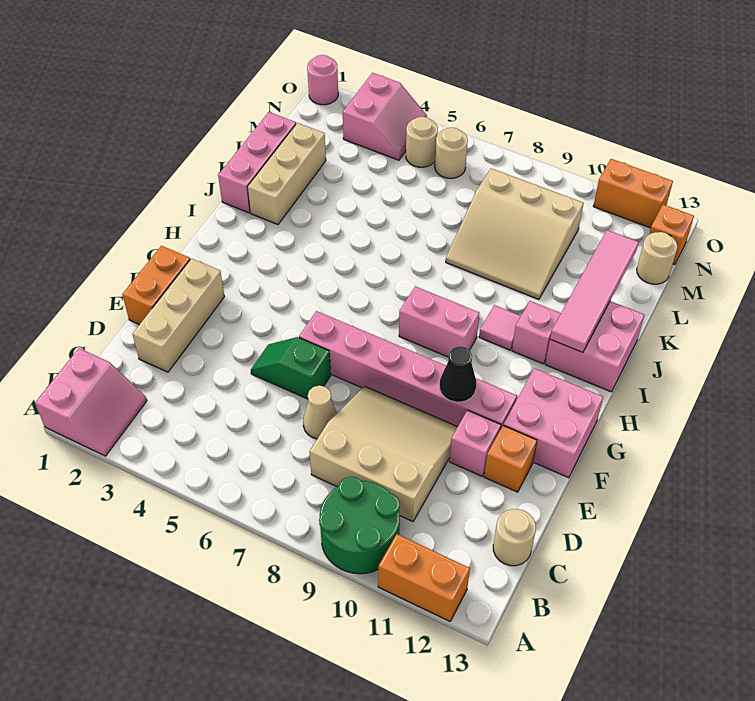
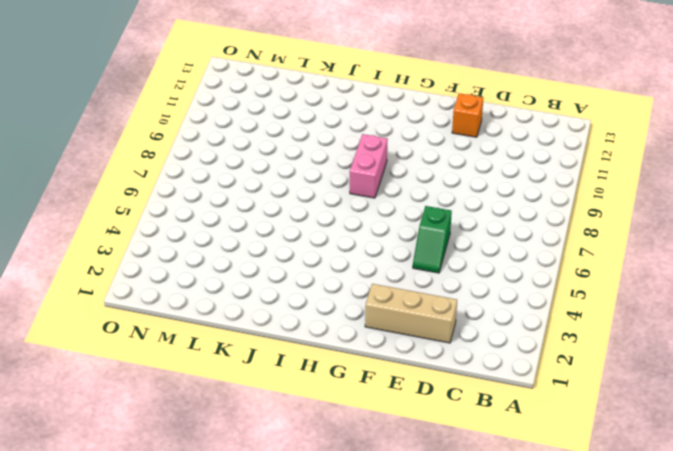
none -> pink slope A1:B2 level 1 top 1
none -> green round brick A9:B10 level 1
none -> orange brick A11:A12 level 1

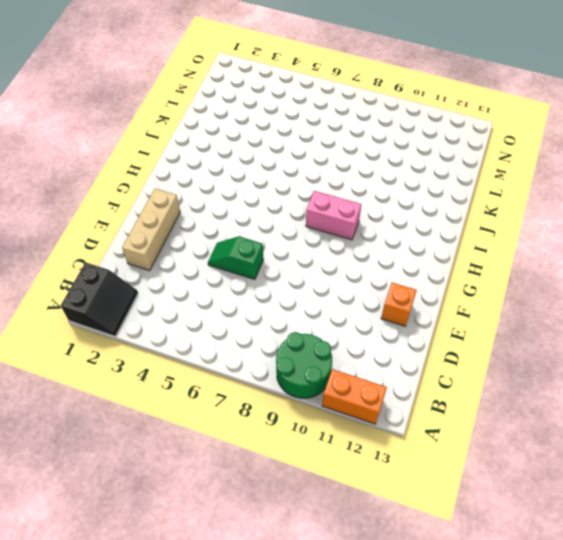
black slope A1:B2 level 1 top 1 -> pink slope A1:B2 level 1 top 1
none -> tan slope C8:E10 level 1 top C
none -> tan round brick C13 level 1
none -> tan cone D7 level 1

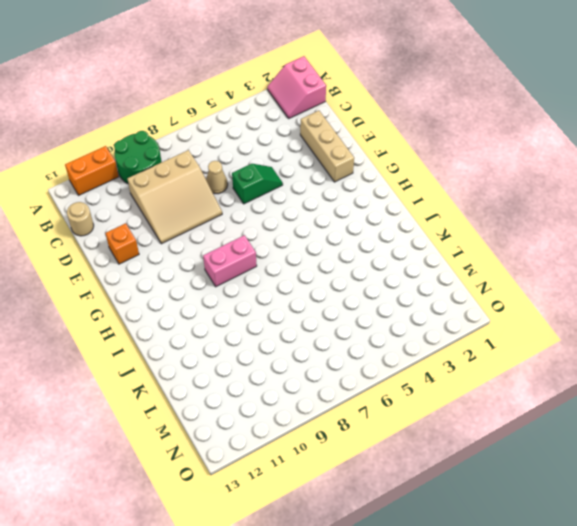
none -> orange brick E1:F1 level 1
none -> pink brick E11 level 1
none -> pink brick F6:F11 level 1

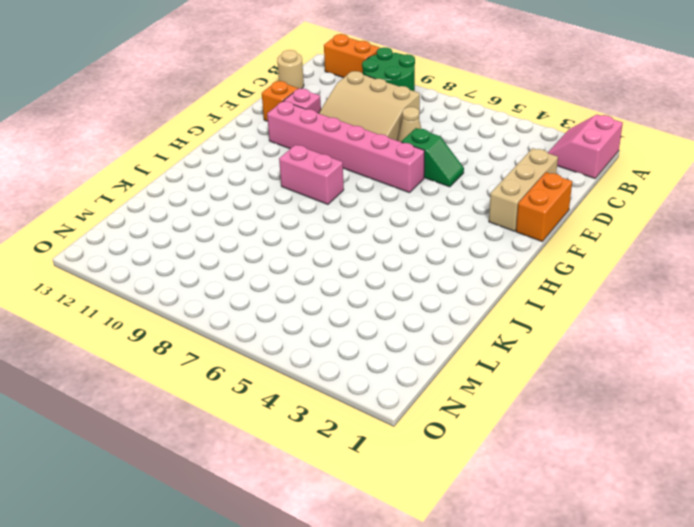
none -> pink brick F12:G13 level 1
none -> pink tile I10 level 1
none -> pink brick I11 level 1

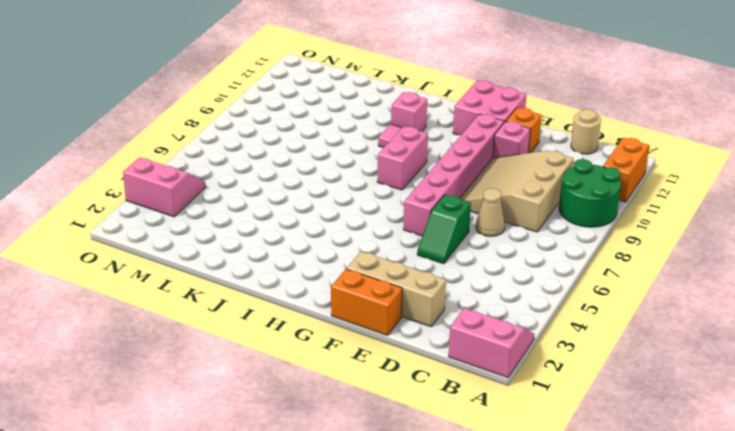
none -> pink brick I12:J13 level 1
none -> pink brick J1:L1 level 1
none -> tan brick J2:L2 level 1

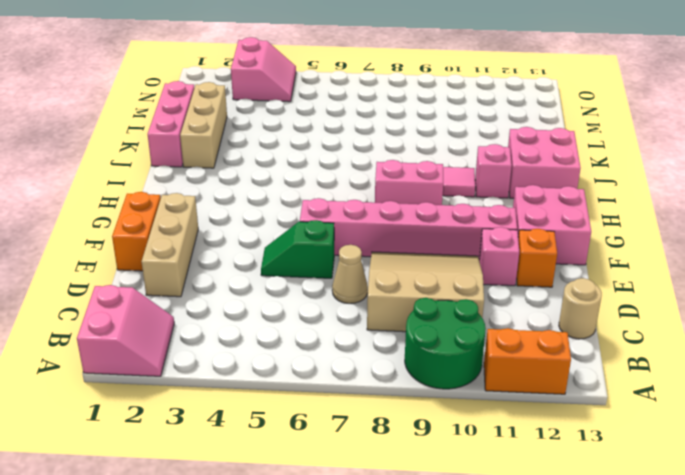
none -> tan slope K8:M10 level 1 top M
none -> tan round brick M13 level 1
none -> tan round brick N5 level 1

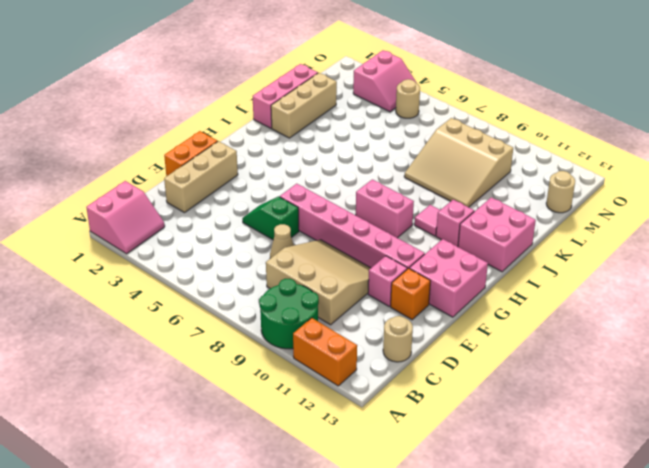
none -> tan round brick N6 level 1
none -> orange brick N13 level 1
none -> pink round brick O1 level 1

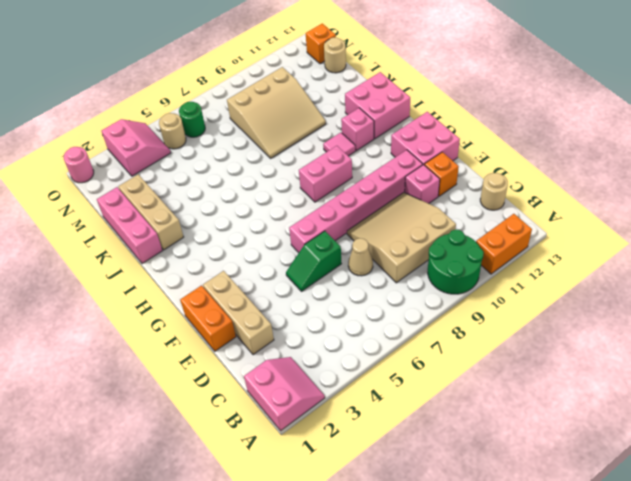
green round brick N6 level 1 -> tan round brick N6 level 1
none -> orange brick O11:O12 level 1
none -> black cone F10 level 2
none -> pink tile I12:L12 level 2

